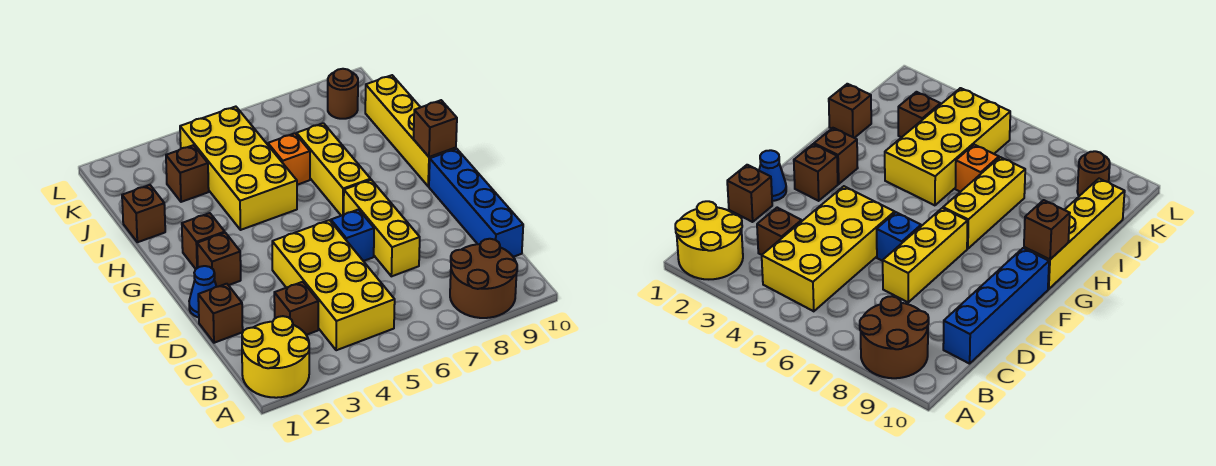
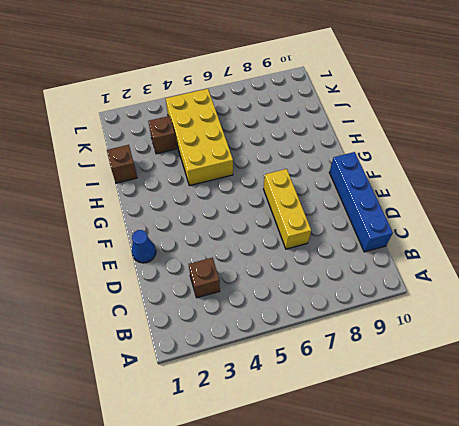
none -> yellow round brick A1:B2 level 1
none -> brown round brick A8:B9 level 1
none -> yellow brick B4:E5 level 1

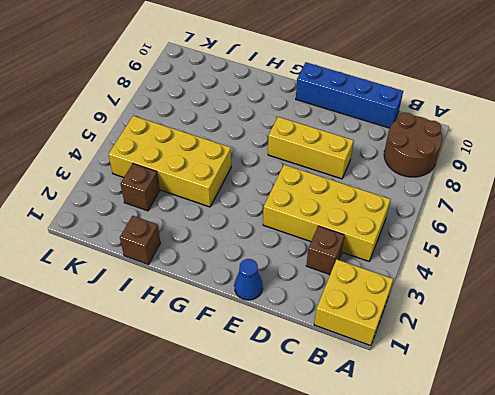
yellow brick A1:B2 level 1 -> yellow round brick A1:B2 level 1
none -> brown brick D1 level 1
none -> blue brick E6 level 1
none -> brown brick F2 level 1

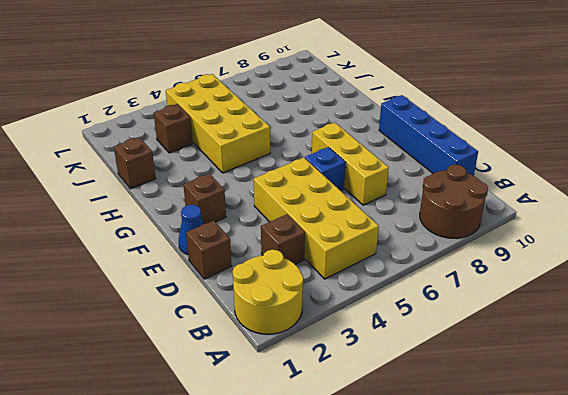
none -> brown brick G2 level 1
none -> yellow brick G7:I7 level 1
none -> yellow brick G10:J10 level 1

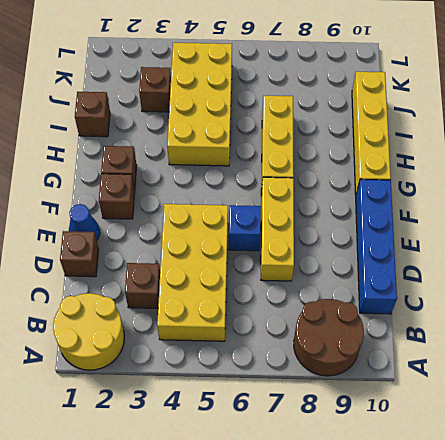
none -> orange brick I6 level 1
none -> brown round brick K9 level 1
none -> brown brick G10 level 2

